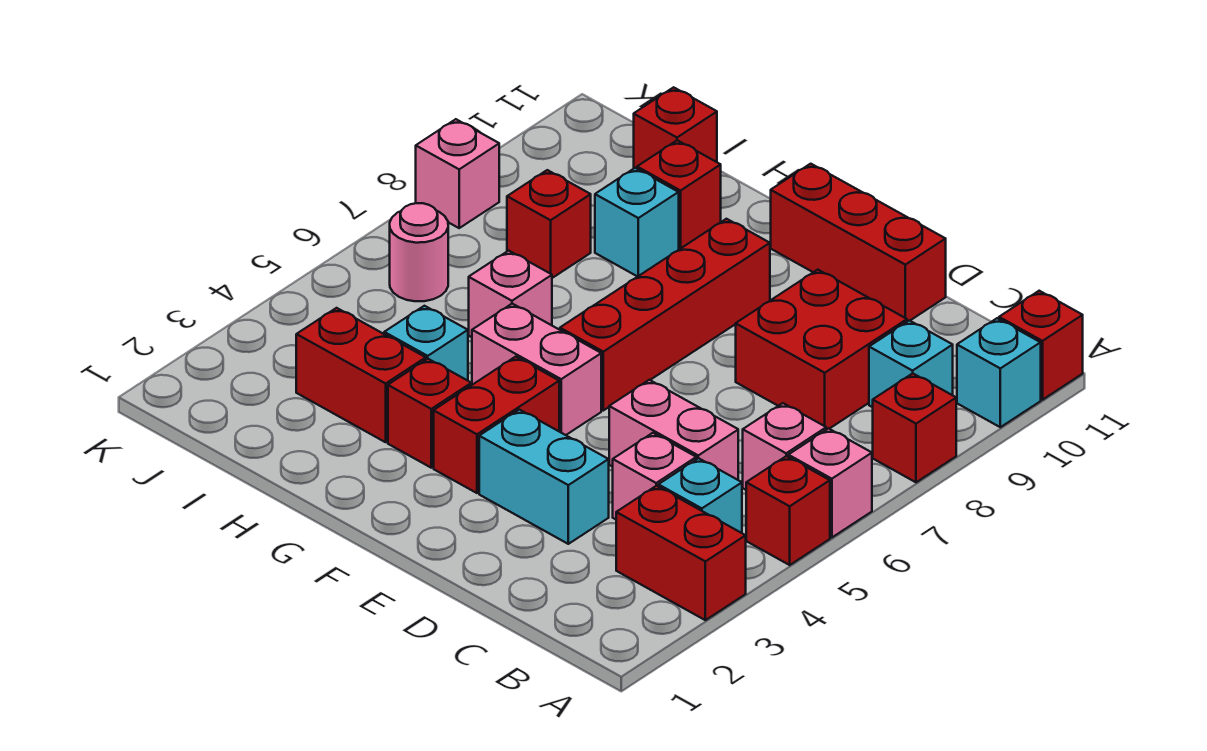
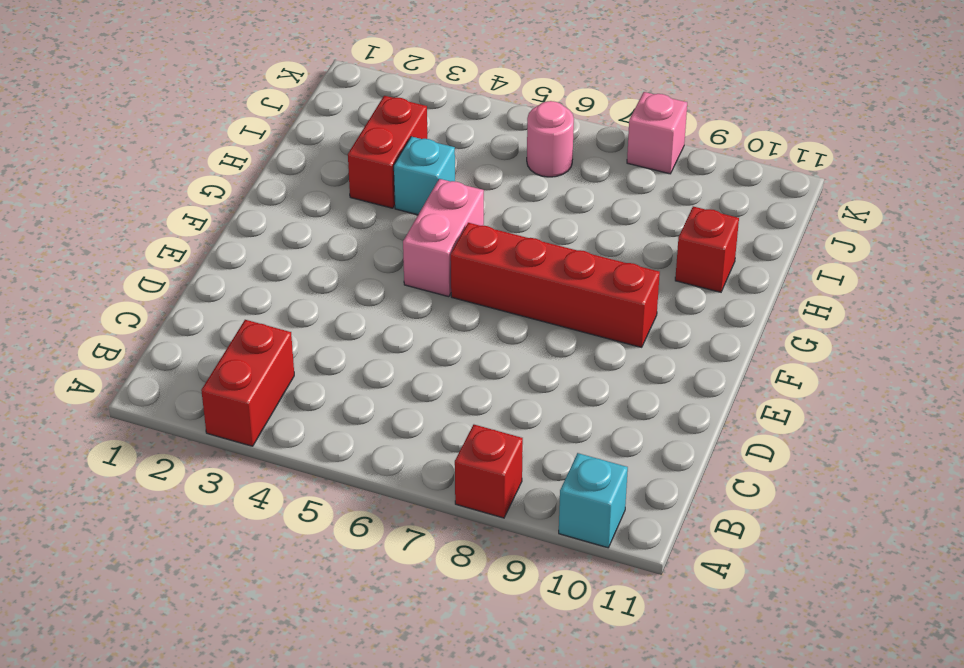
none -> red brick A5 level 1
none -> pink brick A6 level 1
none -> red brick A11 level 1

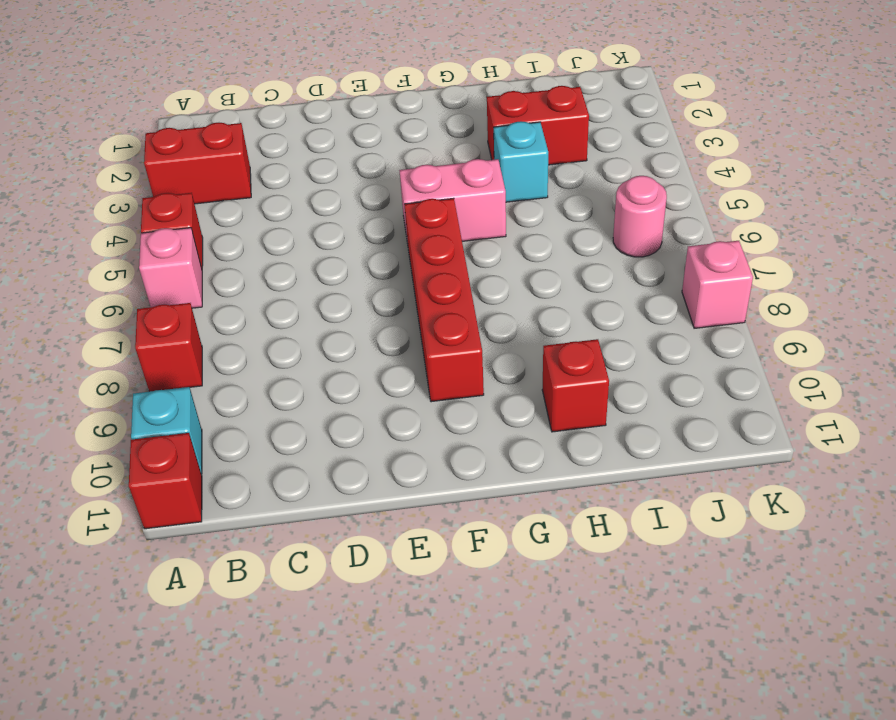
none -> cyan brick B4 level 1
none -> pink brick B6 level 1
none -> cyan brick B9 level 1

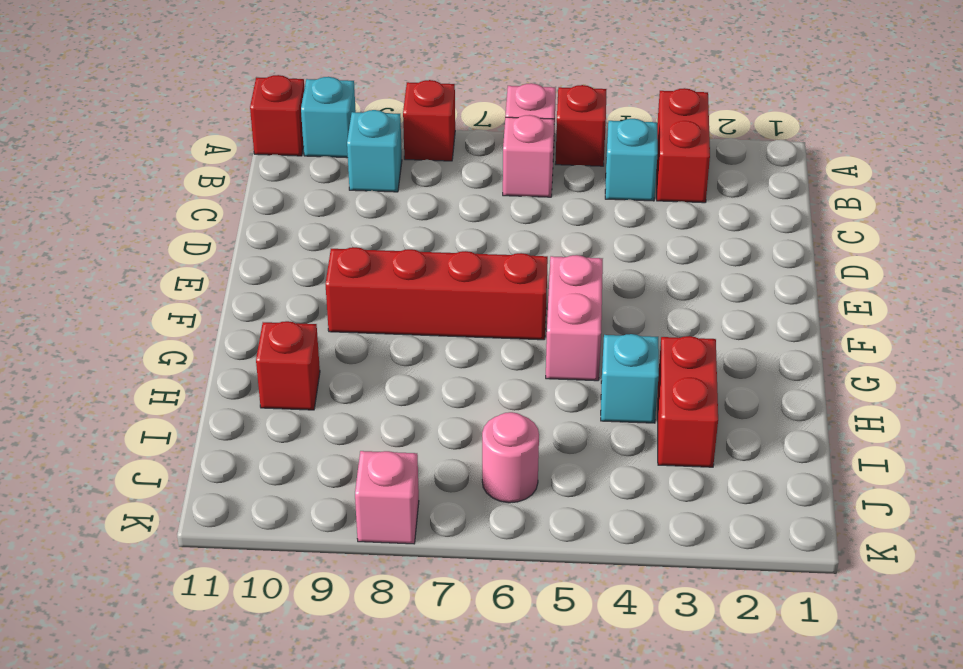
none -> pink brick C4 level 1
none -> pink brick C5:D5 level 1
none -> red brick C8:D9 level 1

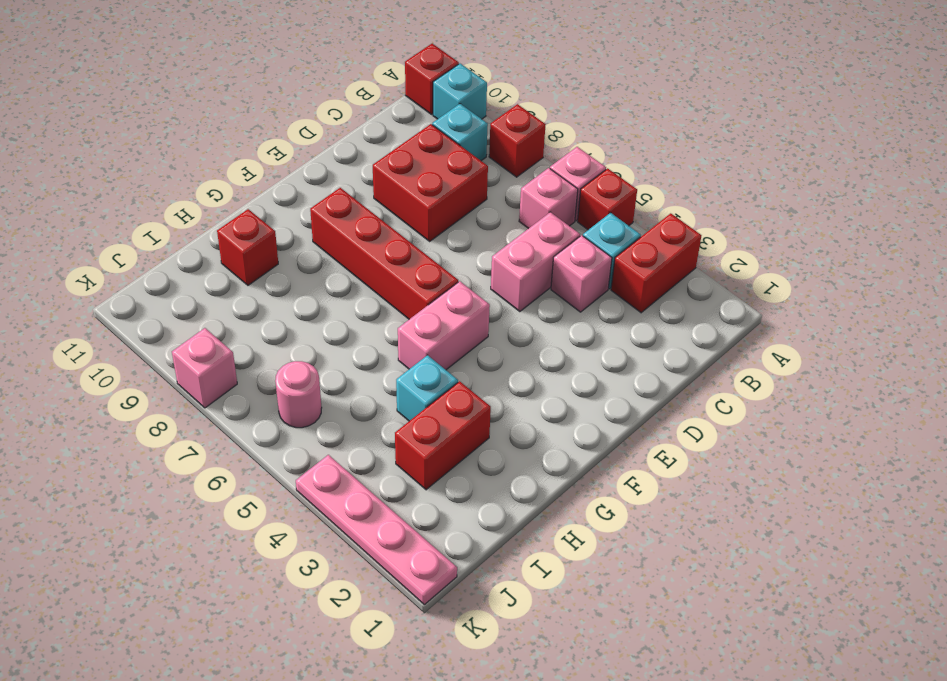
pink plate K1:K4 level 1 -> none
none -> cyan brick D3:E3 level 1
none -> red brick D11:F11 level 1
none -> red brick F3:F4 level 1

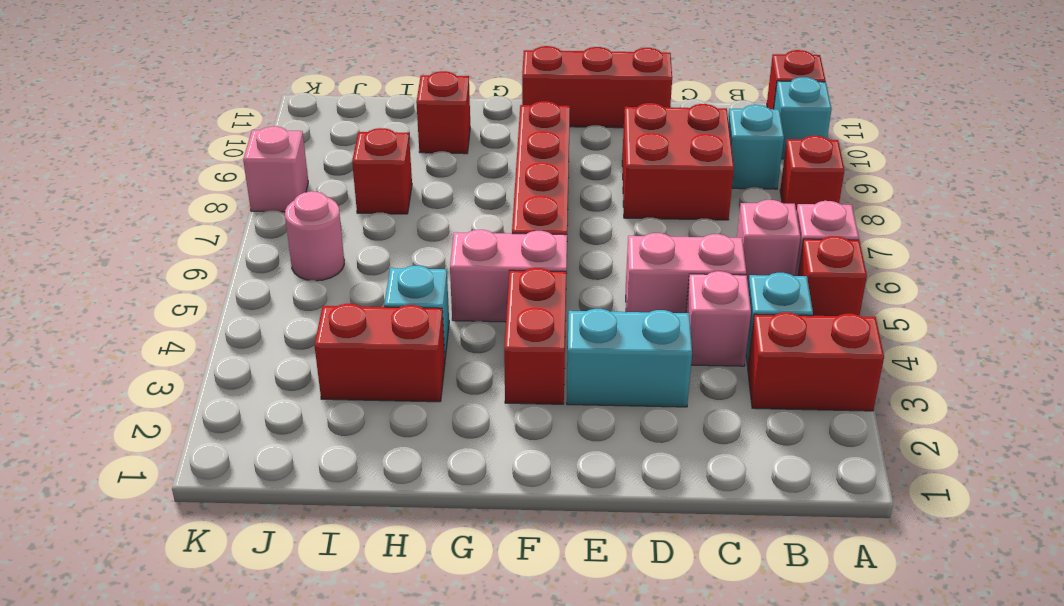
none -> red brick G3 level 1
none -> pink brick H6 level 1
none -> cyan brick H9 level 1

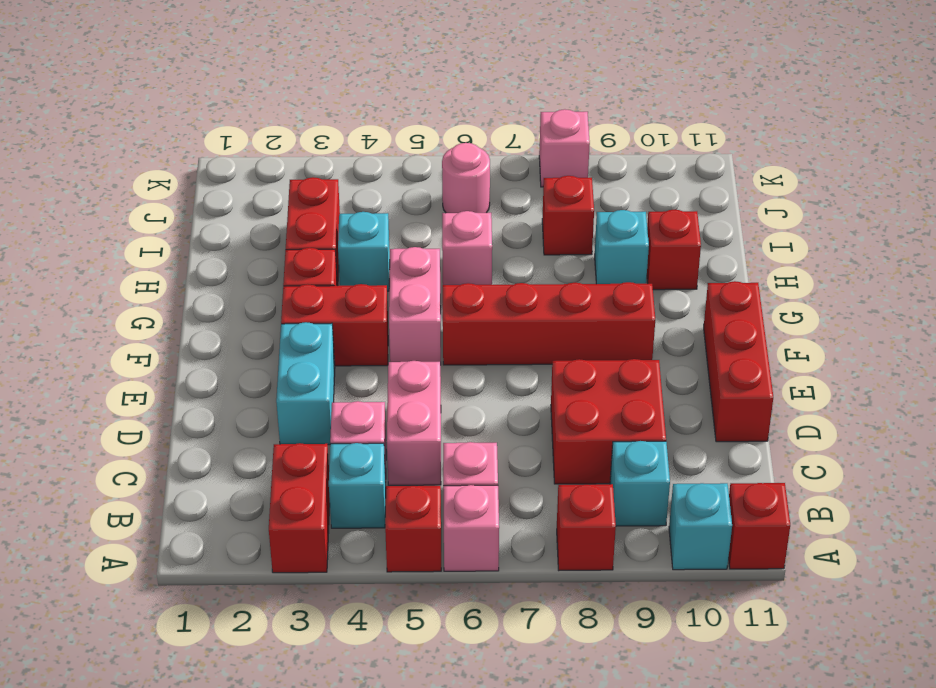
none -> red brick I11 level 1

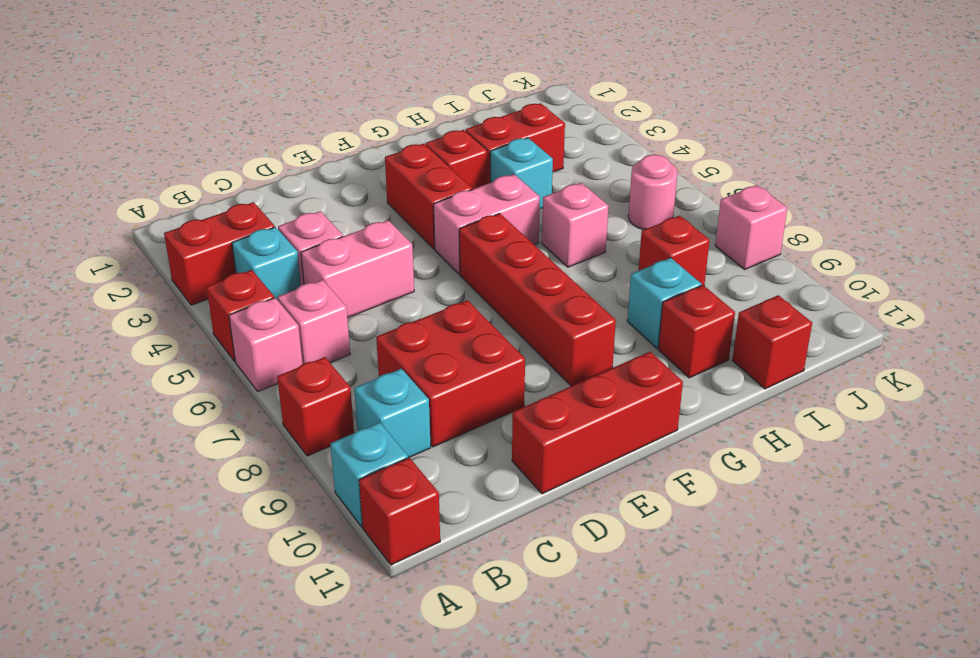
none -> cyan brick D3:E3 level 1

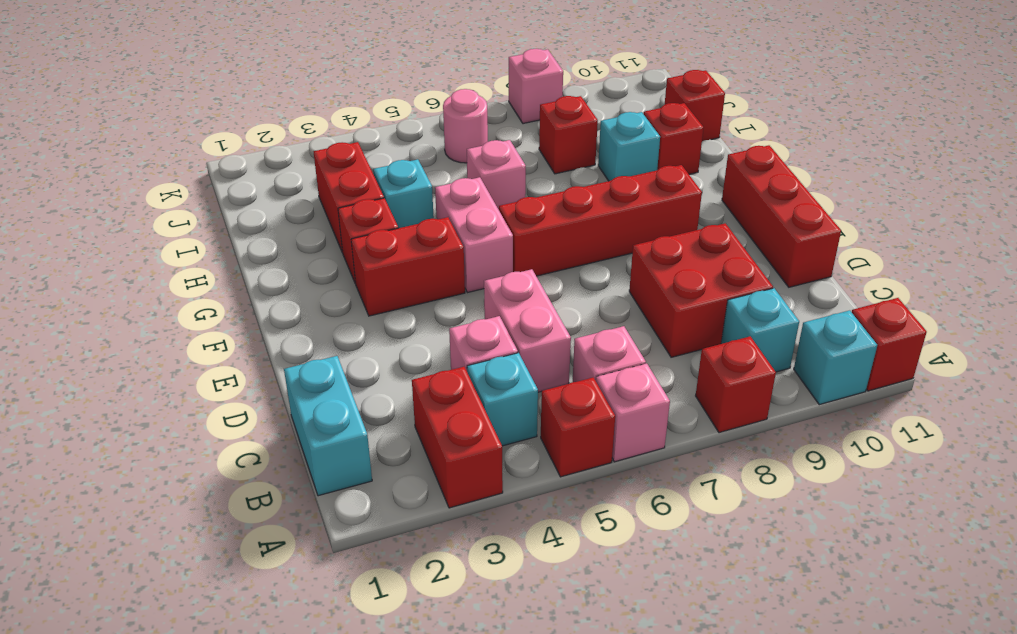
cyan brick B1:C1 level 1 -> cyan brick D3:E3 level 1

